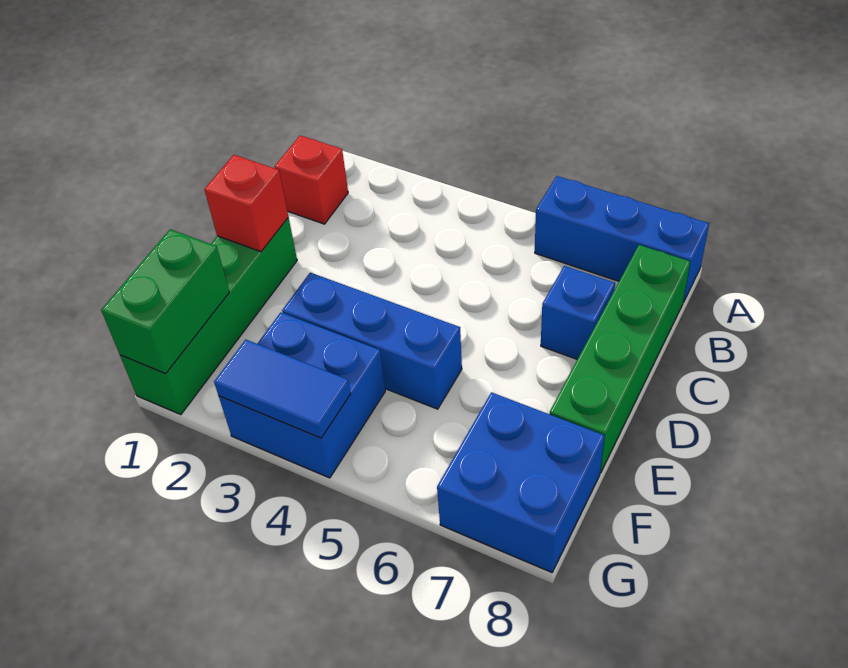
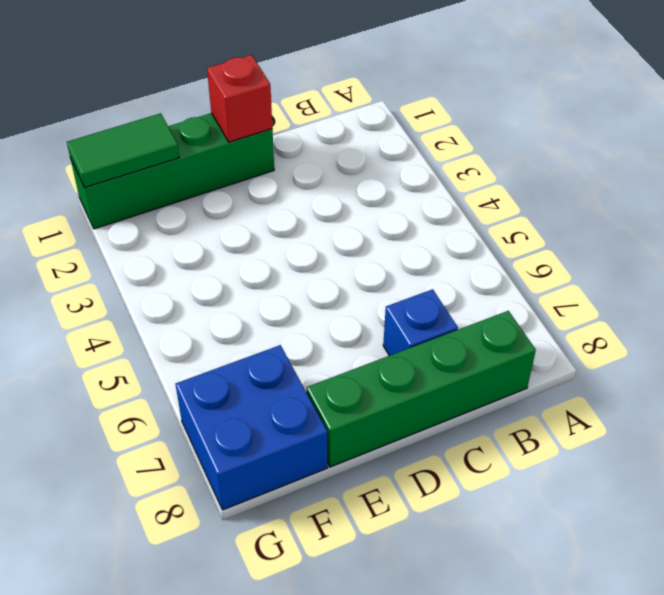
green tile F1:G1 level 2 -> green brick F1:G1 level 2
none -> blue brick A6:A8 level 1
none -> red brick B1 level 1

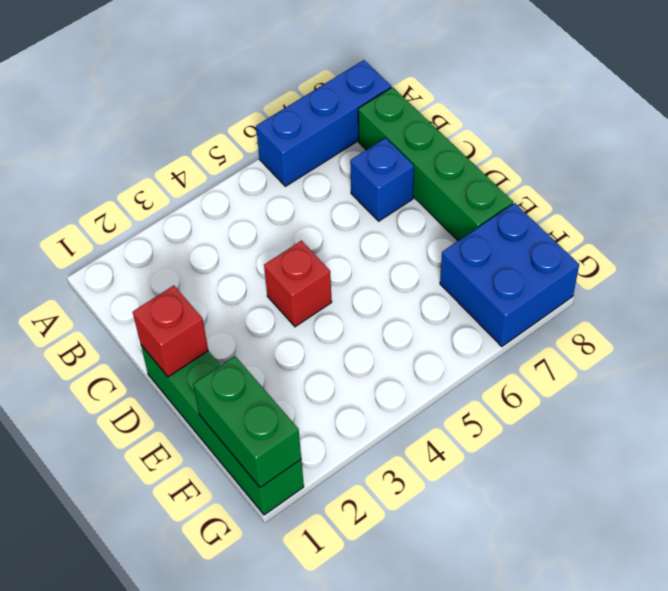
red brick D4 level 1 -> red brick B1 level 1
none -> blue brick E3:E5 level 1
none -> blue brick F3:G4 level 1

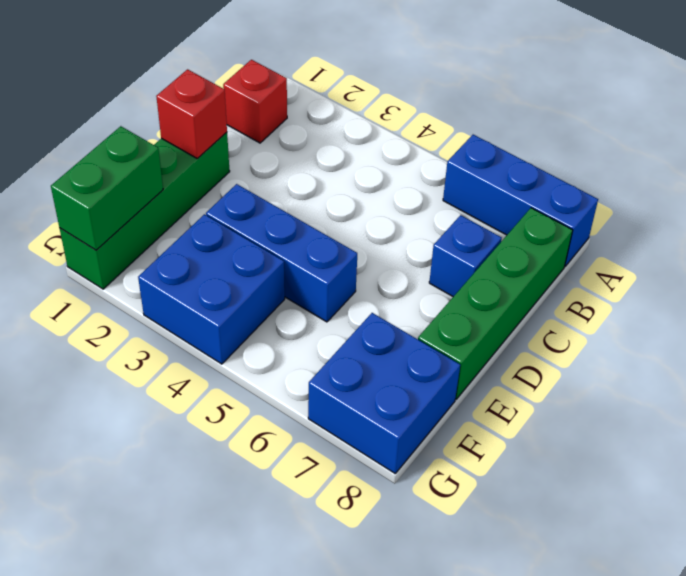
none -> blue tile G3:G4 level 2

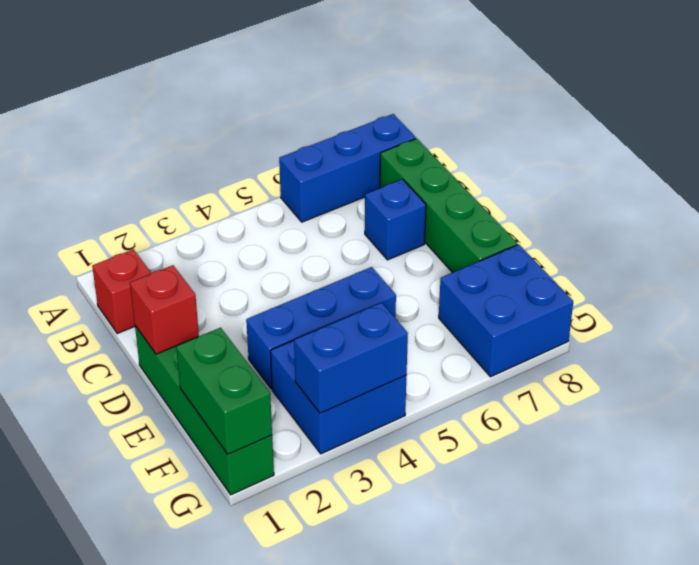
blue brick G3:G4 level 2 -> blue tile G3:G4 level 2

